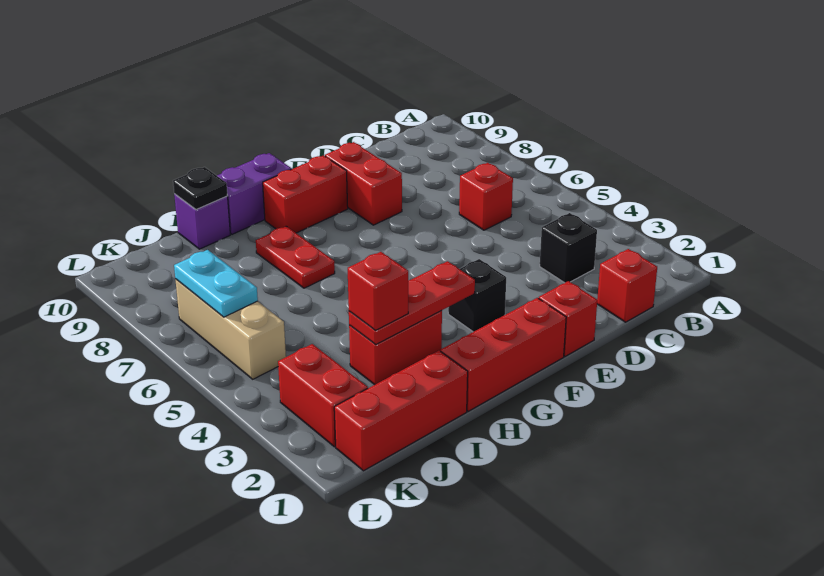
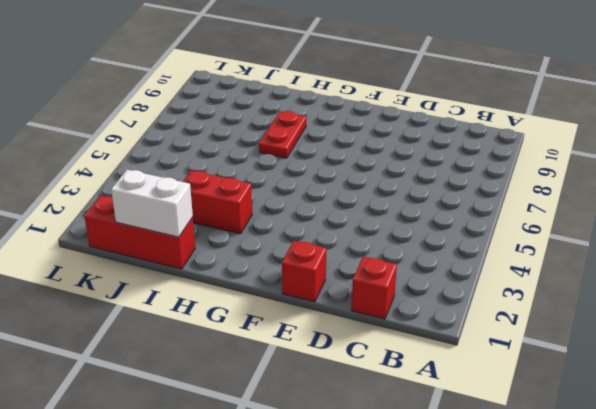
white brick I1:J1 level 2 -> none
none -> black brick C3 level 1
none -> red brick C6 level 1
none -> red brick E8:E9 level 1

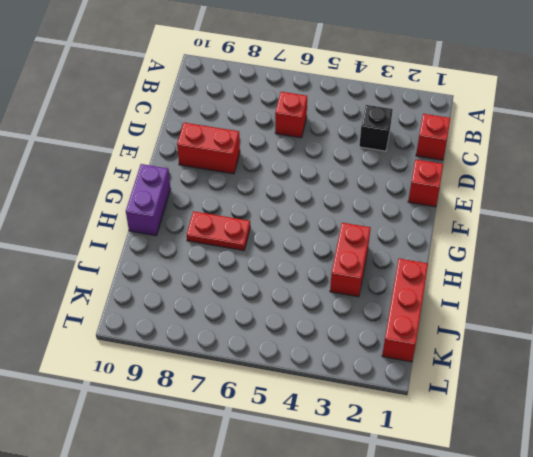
none -> red brick F1:H1 level 1
none -> black brick F3 level 1
none -> red brick F9:G9 level 1

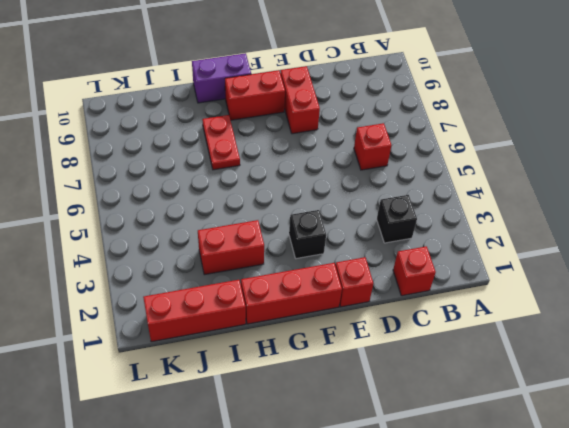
none -> purple brick I10 level 1
none -> red brick K2:K3 level 1
none -> tan brick K5:K7 level 1

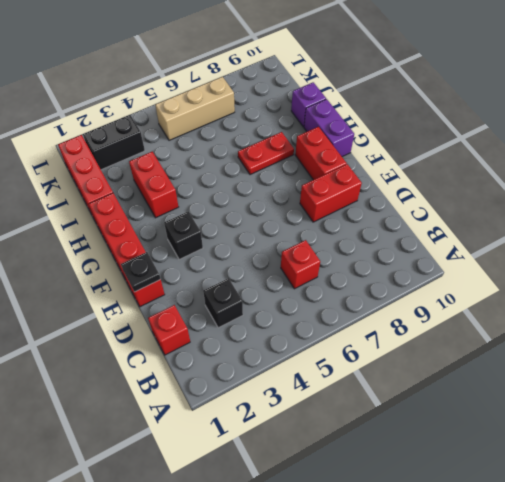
black plate E1 level 2 -> black plate I10 level 2
black brick K2:K3 level 1 -> red brick K2:K3 level 1
none -> red plate G3:I3 level 2
none -> cyan plate K6:K7 level 2
none -> red brick I3 level 3

